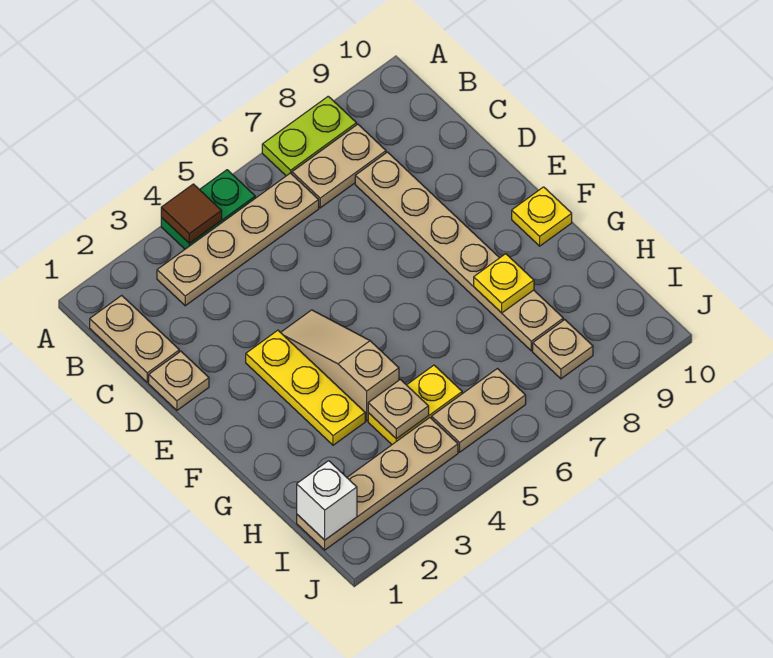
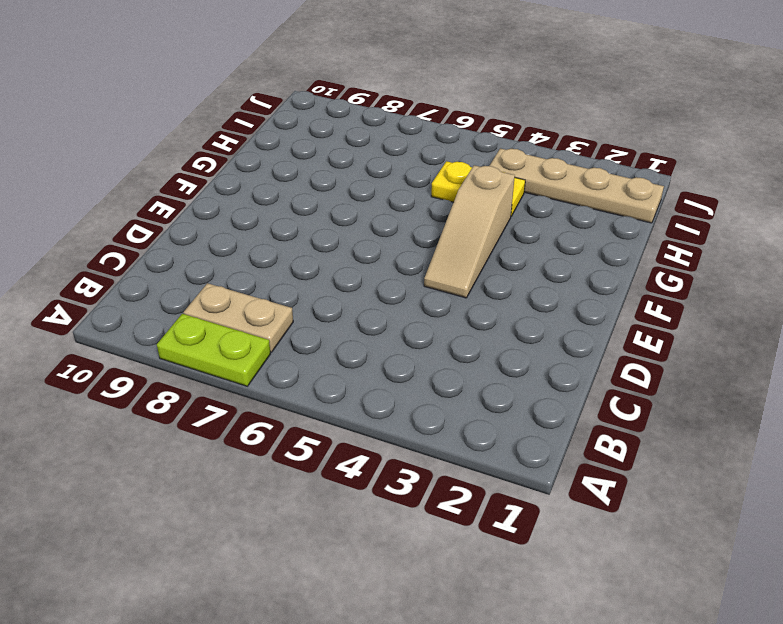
none -> green plate A4:A5 level 1
none -> tan plate B1:C1 level 1
none -> tan plate B3:B6 level 1

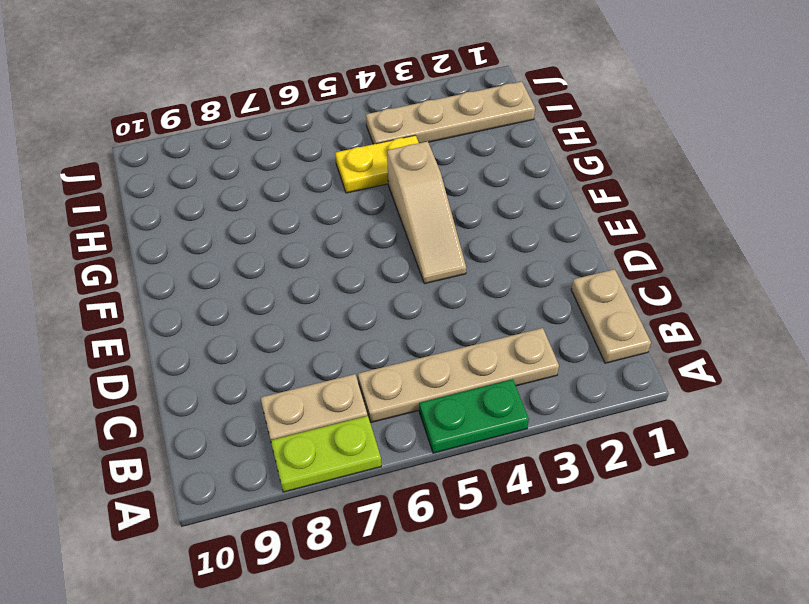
none -> tan plate C8:H8 level 1
none -> tan plate D1 level 1
none -> yellow plate E3:G3 level 1

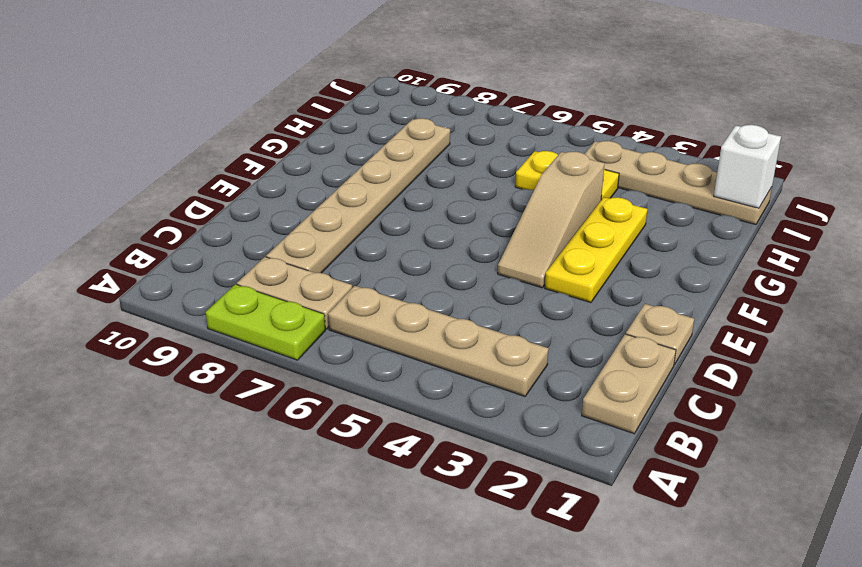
none -> green plate A4:A5 level 1
none -> yellow plate F10 level 1
none -> tan plate I5:I6 level 1

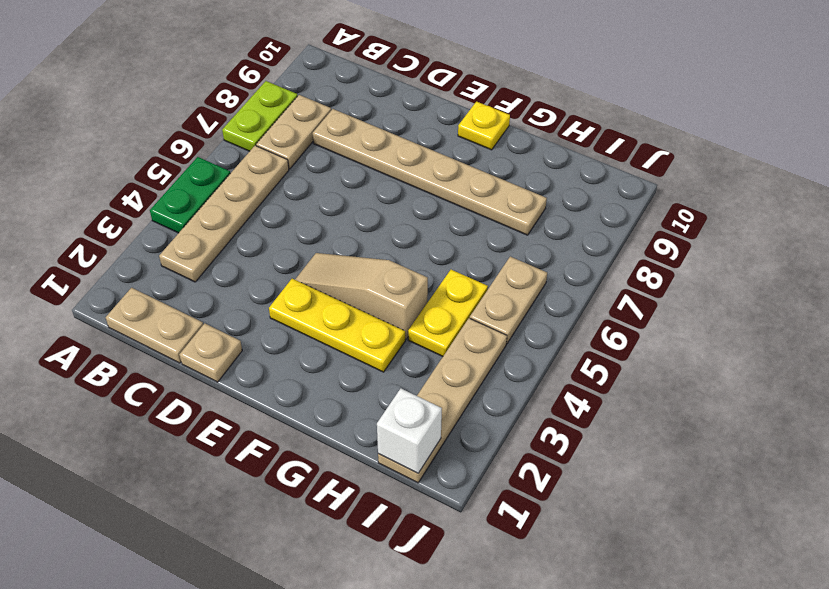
none -> tan plate I8 level 1
none -> brown tile A4 level 2
none -> yellow plate G8 level 2

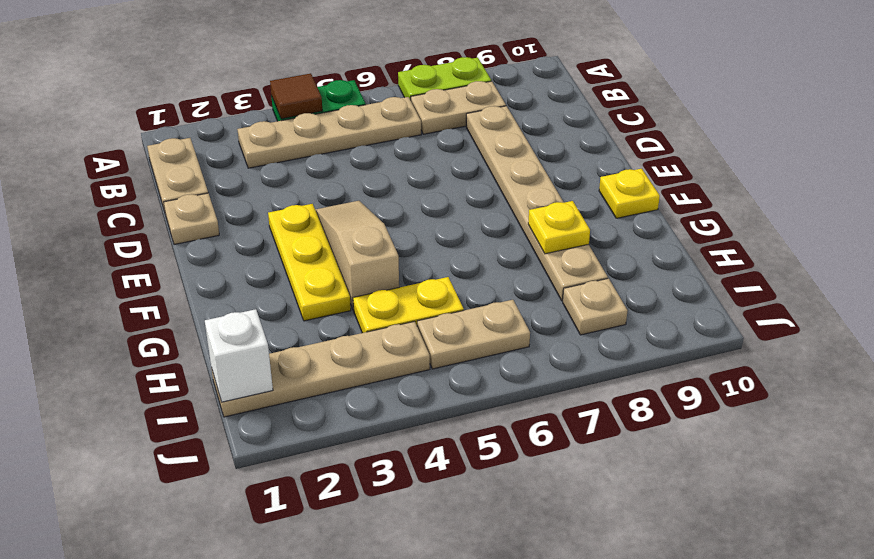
none -> tan plate H4 level 2

